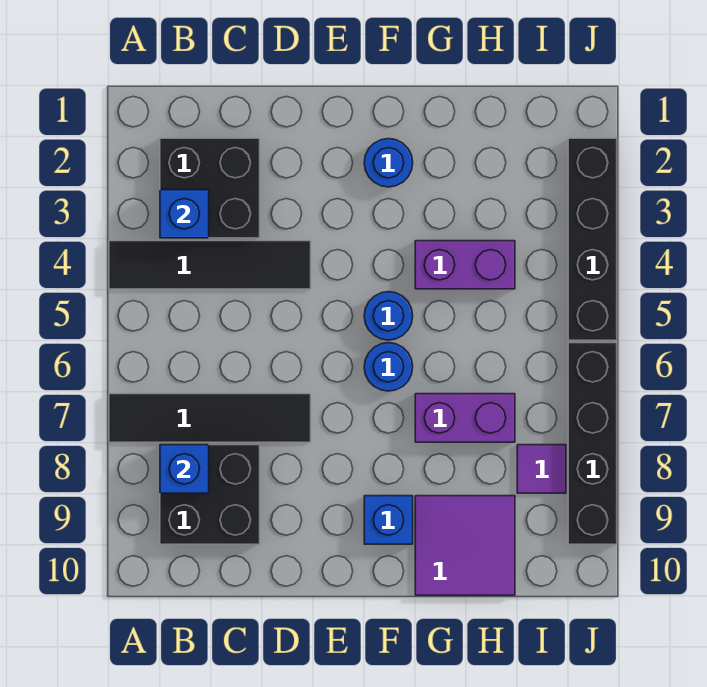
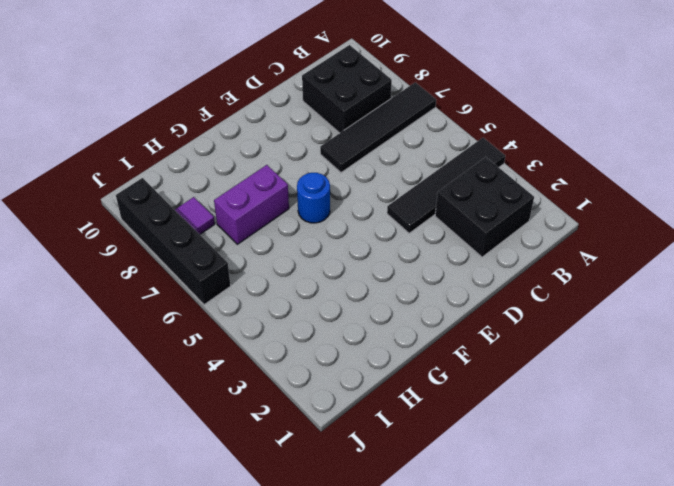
none -> blue round brick F2 level 1
none -> blue round brick F5 level 1
none -> blue brick F9 level 1

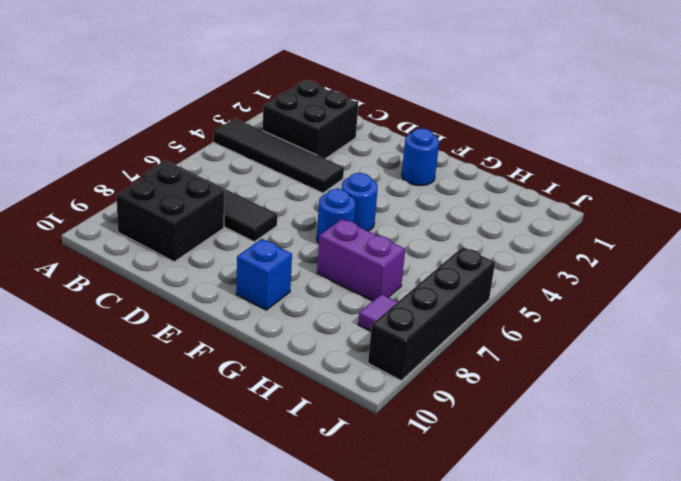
none -> purple brick G4:H4 level 1
none -> purple tile G9:H10 level 1
none -> black brick J2:J5 level 1

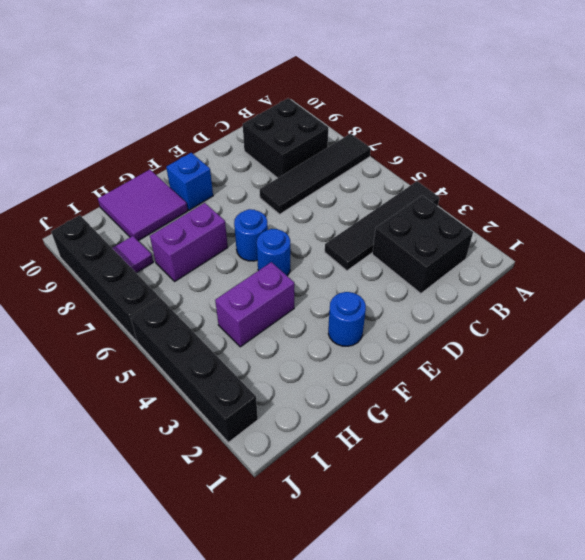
none -> blue brick B3 level 2
none -> blue brick B8 level 2

